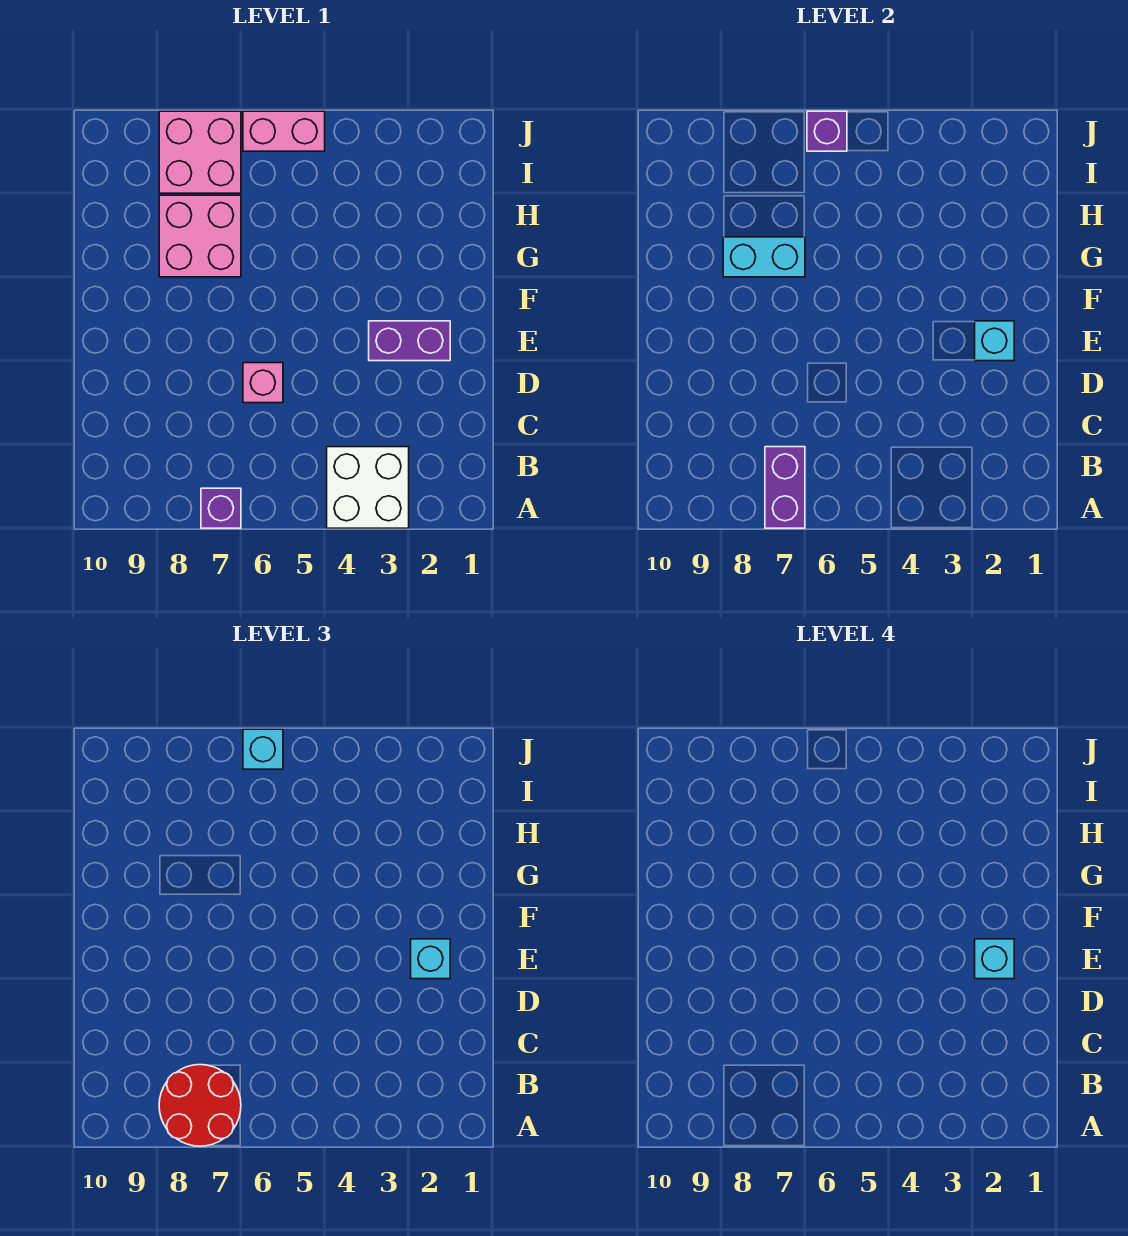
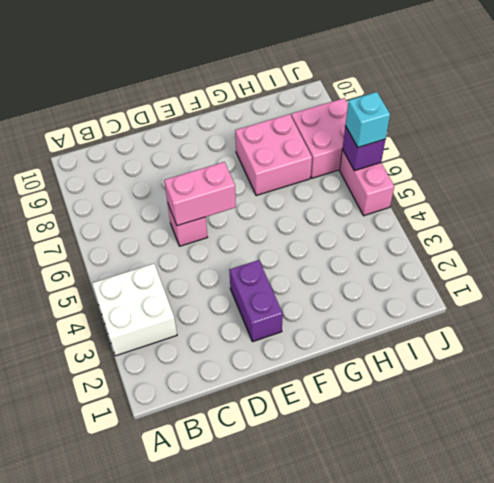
pink brick D6:E6 level 2 -> none
none -> purple brick A7 level 1
none -> purple brick A7:B7 level 2
none -> cyan brick E2 level 2

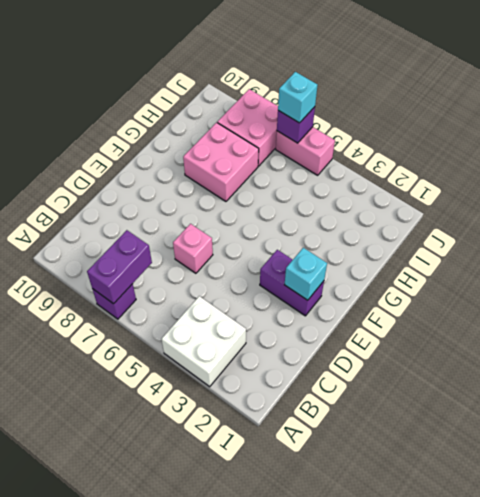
none -> cyan brick G7:G8 level 2
none -> red round brick A7:B8 level 3
none -> cyan brick E2 level 3

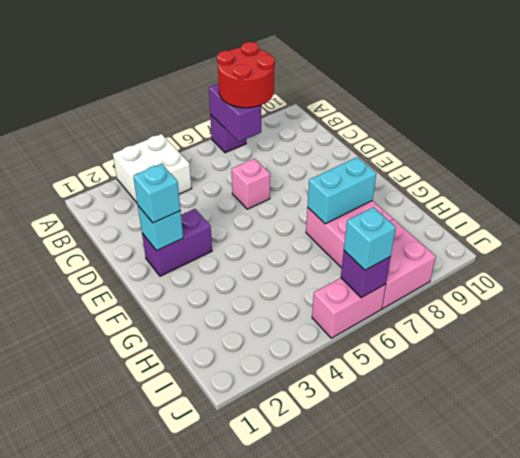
none -> cyan brick E2 level 4

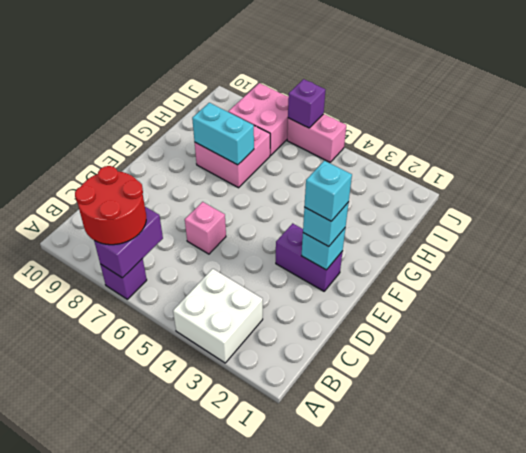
none -> cyan brick J6 level 3

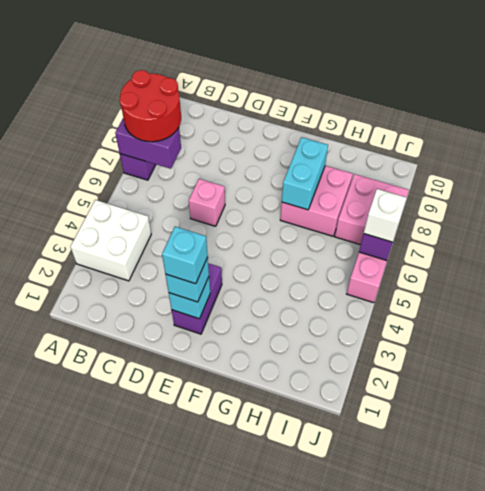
white brick J6 level 3 -> cyan brick J6 level 3

